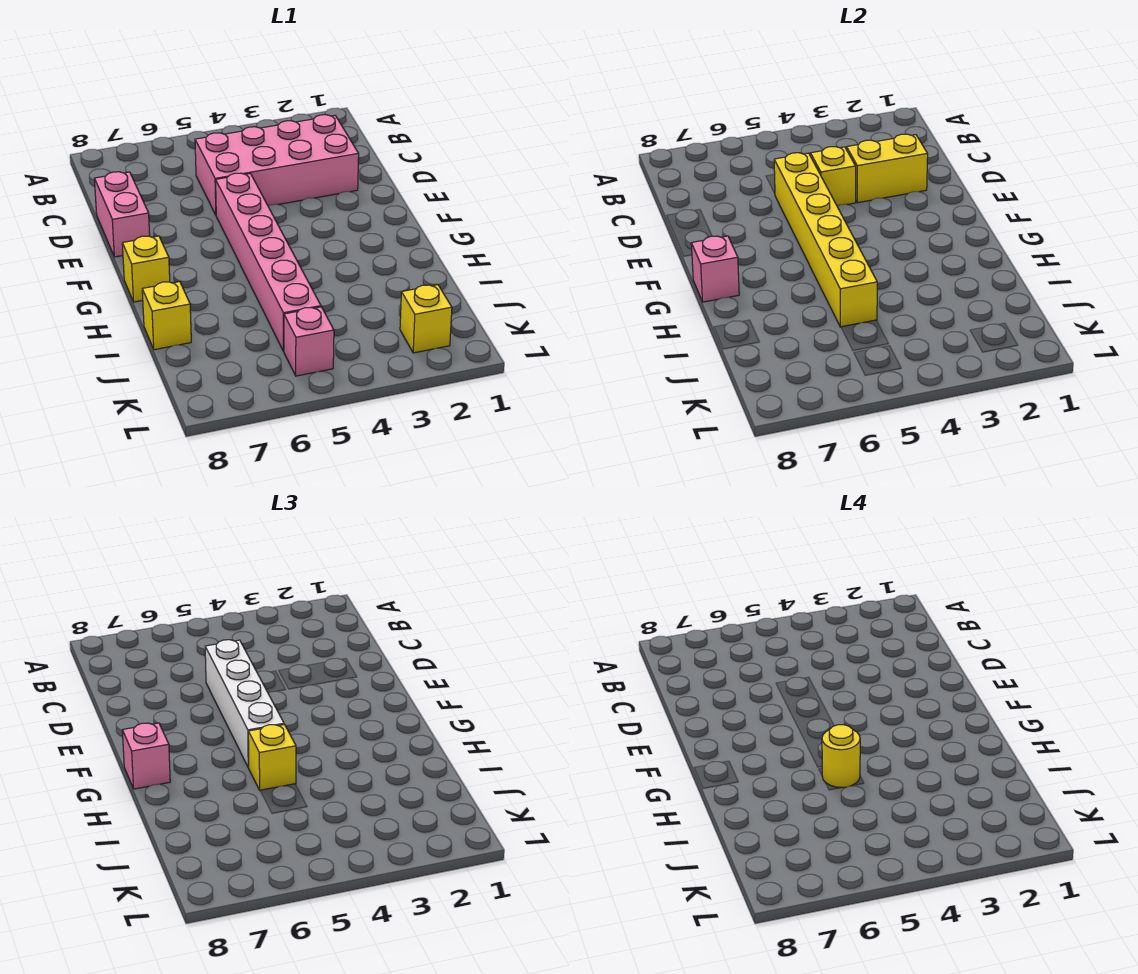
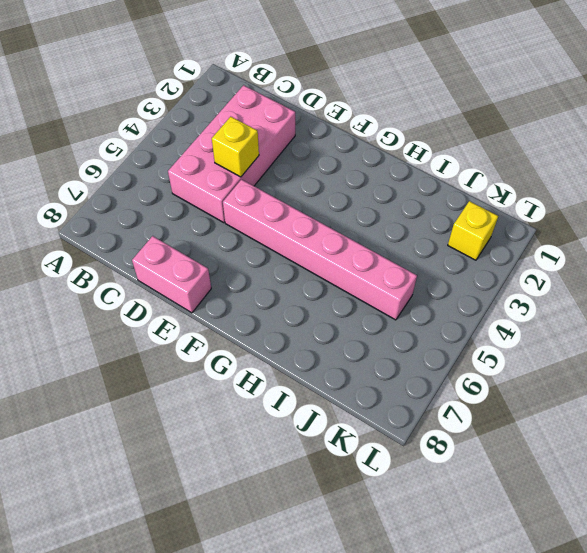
none -> yellow brick G8 level 1
none -> yellow brick I8 level 1
none -> pink brick K5 level 1

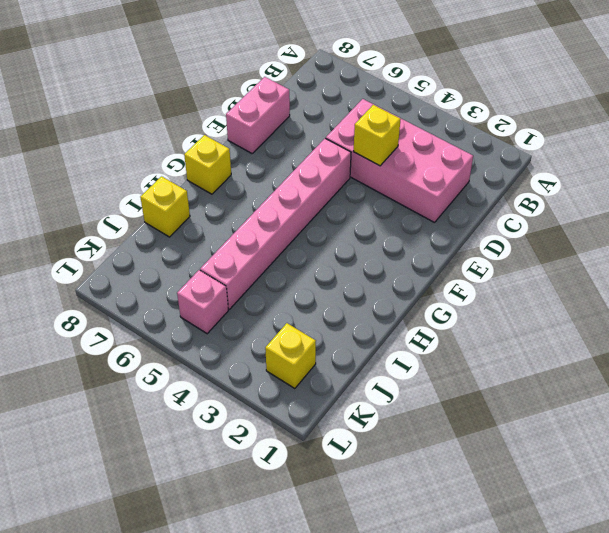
none -> yellow brick D2:D3 level 2
none -> yellow brick D5:I5 level 2
none -> pink brick G8 level 2

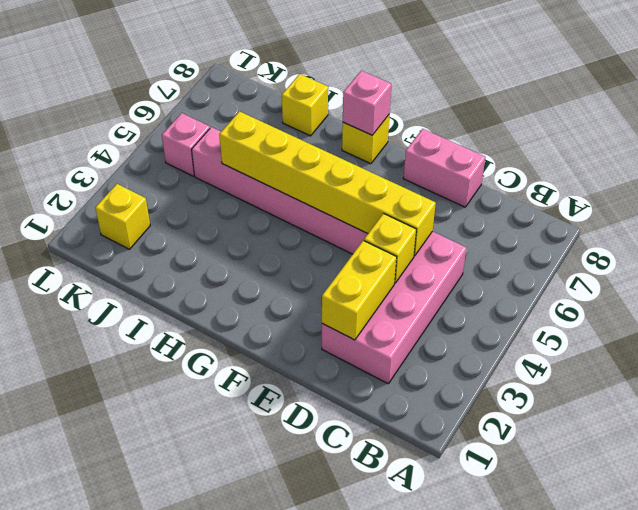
none -> white brick D5:G5 level 3
none -> pink brick G8 level 3
none -> yellow brick H5 level 3

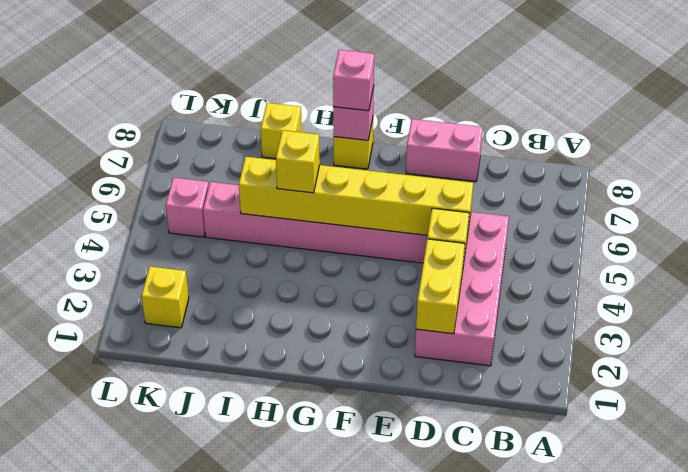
none -> white brick D5:G5 level 3
none -> yellow round brick H5 level 4

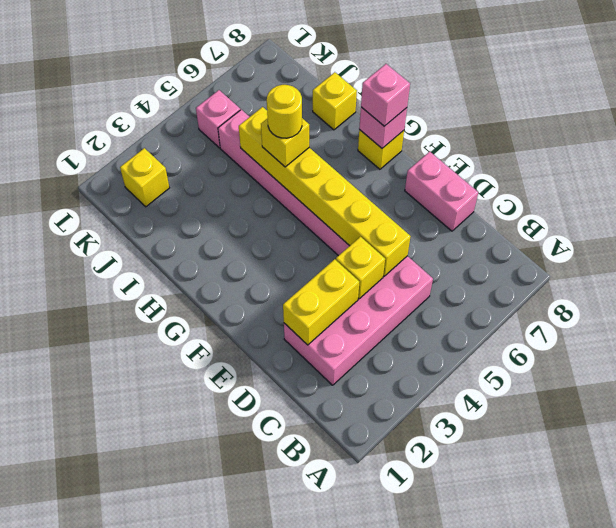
none -> white brick D5:G5 level 3

